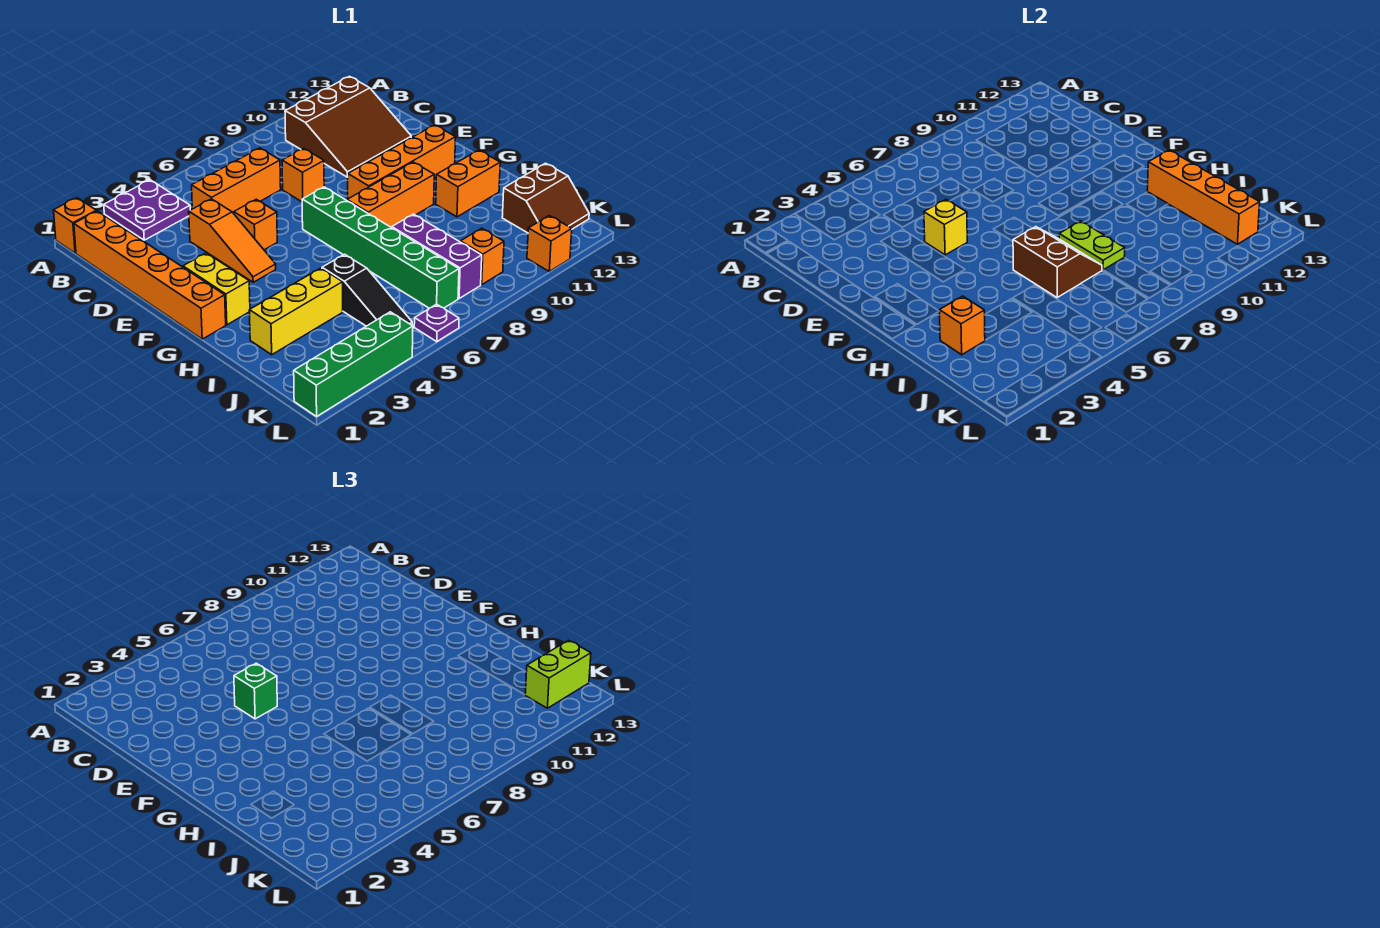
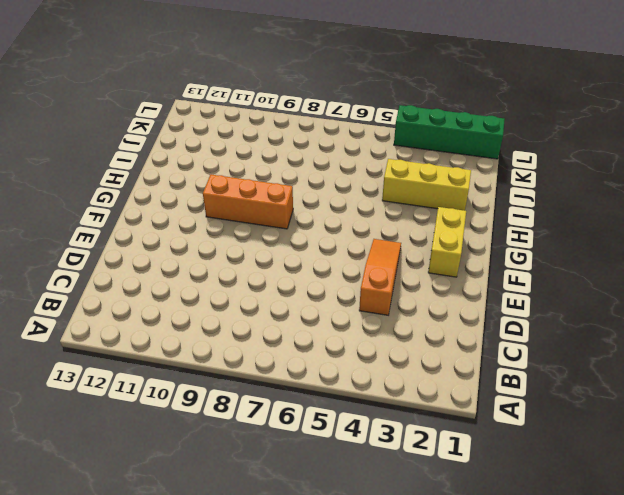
none -> orange brick A1 level 1
none -> purple plate A3:B4 level 1
none -> orange brick B1:G1 level 1

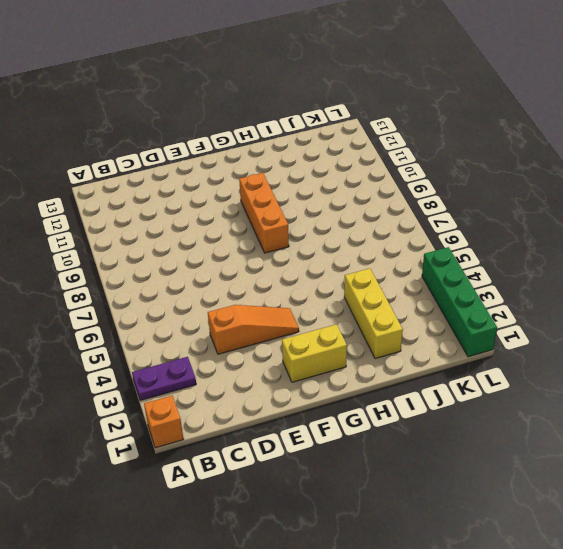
purple plate A3:B3 level 1 -> purple plate A3:B4 level 1
none -> orange brick B1:G1 level 1
none -> brown slope B10:D12 level 1 top B
none -> orange brick C5:C7 level 1

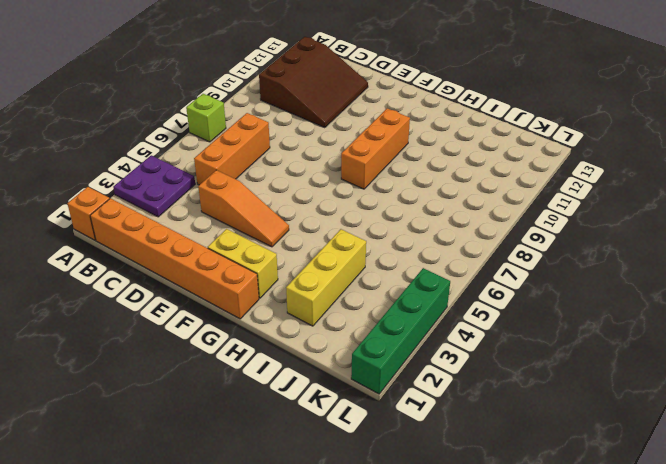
lime brick A7 level 1 -> none
none -> orange brick D8 level 1
none -> orange brick E5 level 1
none -> green brick F7:K7 level 1

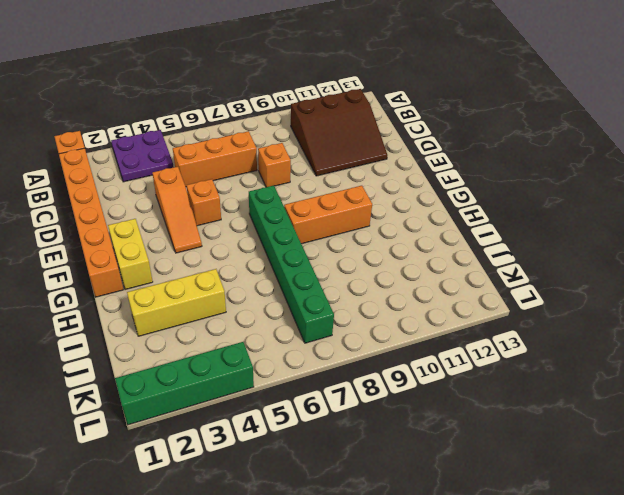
none -> orange brick F9:F12 level 1
none -> orange brick H11:H12 level 1
none -> black slope I5:K5 level 1 top I

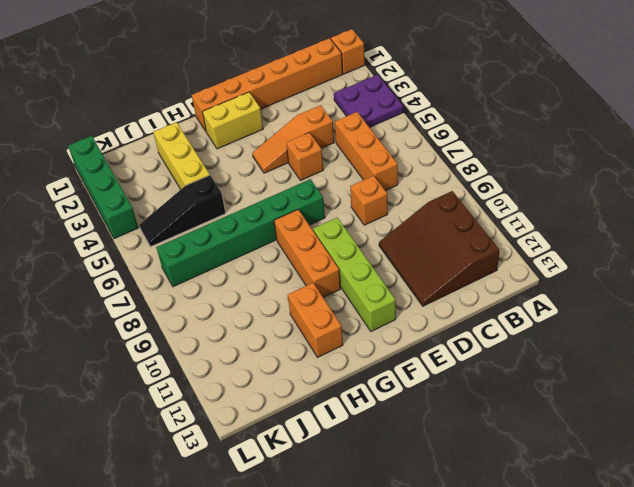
lime brick F9:F12 level 1 -> orange brick F9:F12 level 1
none -> purple brick I8:K8 level 1
none -> brown slope J12:K13 level 1 top J
none -> orange brick K9 level 1

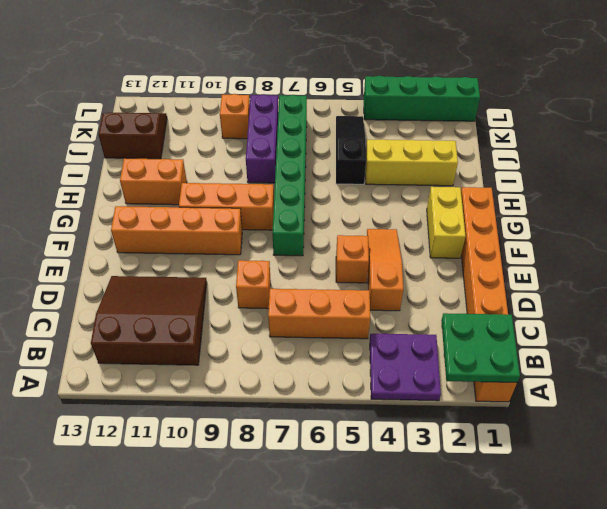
green plate A1:B2 level 2 -> none
none -> purple plate L6 level 1
none -> orange brick L11 level 1
none -> yellow brick E5 level 2

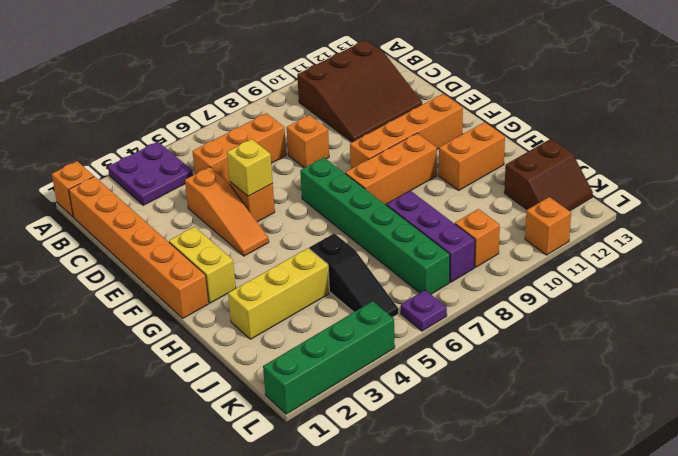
none -> brown slope H6:I7 level 2 top 6
none -> lime plate H8:I8 level 2
none -> orange brick H12:K12 level 2

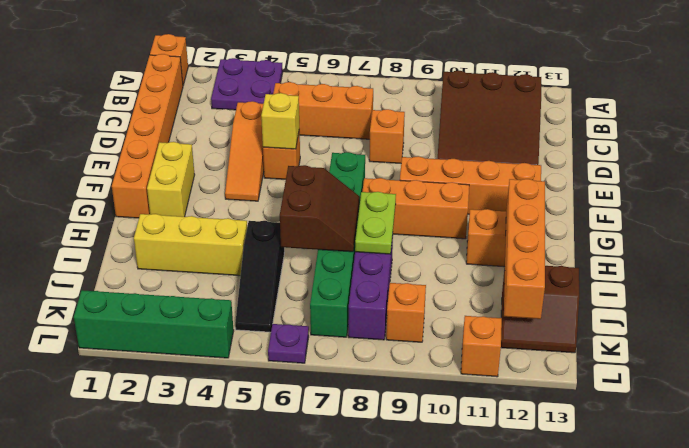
none -> orange brick I2 level 2
none -> green brick E5 level 3
none -> lime brick K12:K13 level 3

